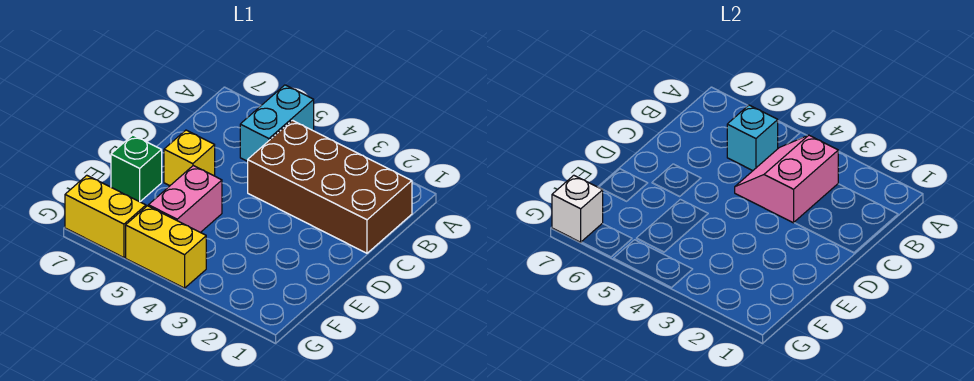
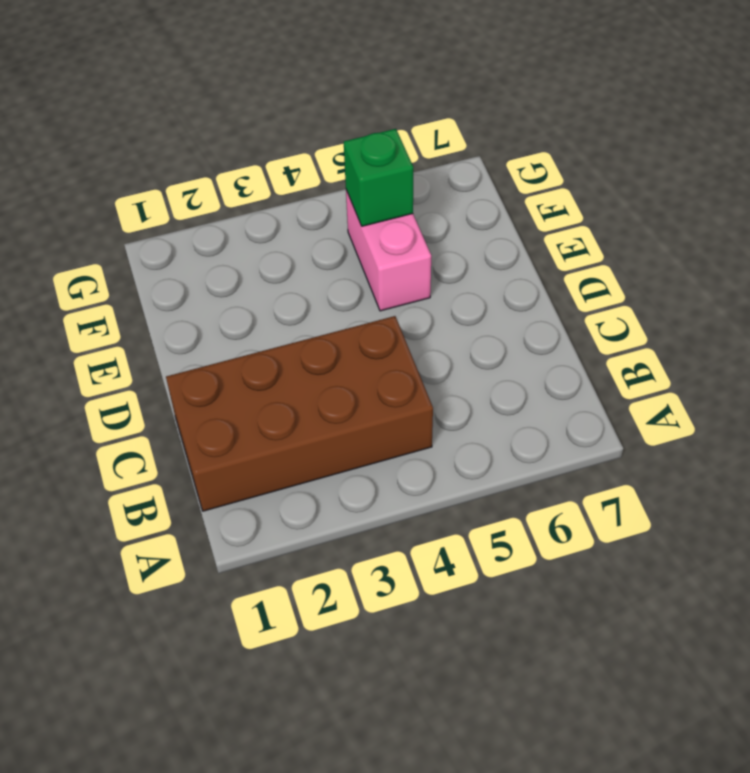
green brick F5 level 2 -> green brick E7 level 1
none -> cyan brick A5:B5 level 1
none -> yellow brick D6 level 1

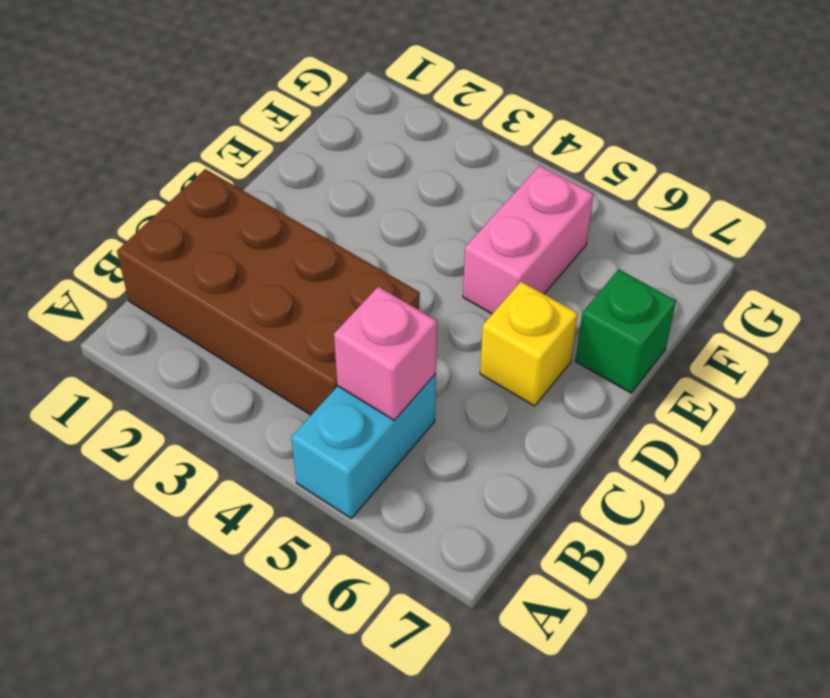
pink brick B5 level 2 -> cyan brick B5 level 2
none -> yellow brick G4:G5 level 1
none -> yellow brick G6:G7 level 1

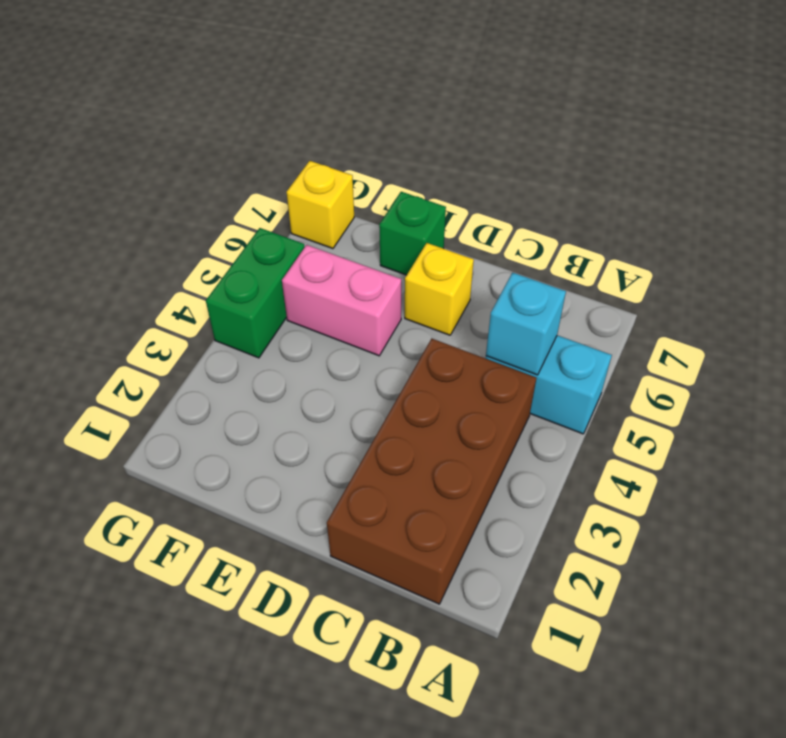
green brick G4:G5 level 1 -> yellow brick G4:G5 level 1
yellow brick G7 level 1 -> yellow brick G6:G7 level 1
none -> pink slope B3:C4 level 2 top 3
none -> white brick G7 level 2

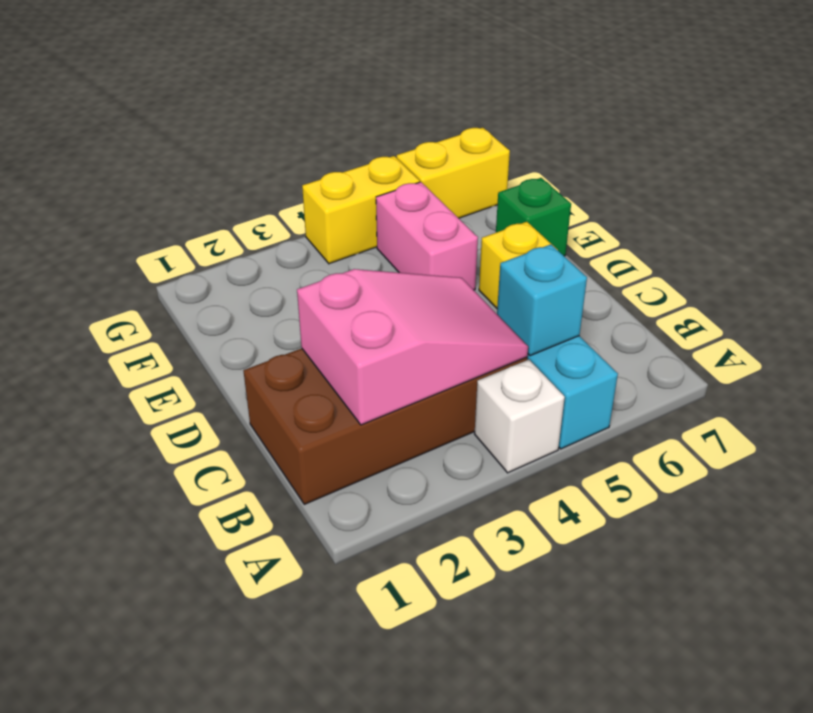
white brick A4 level 1 -> white brick G7 level 2
pink slope B2:C4 level 2 top 2 -> pink slope B3:C4 level 2 top 3

